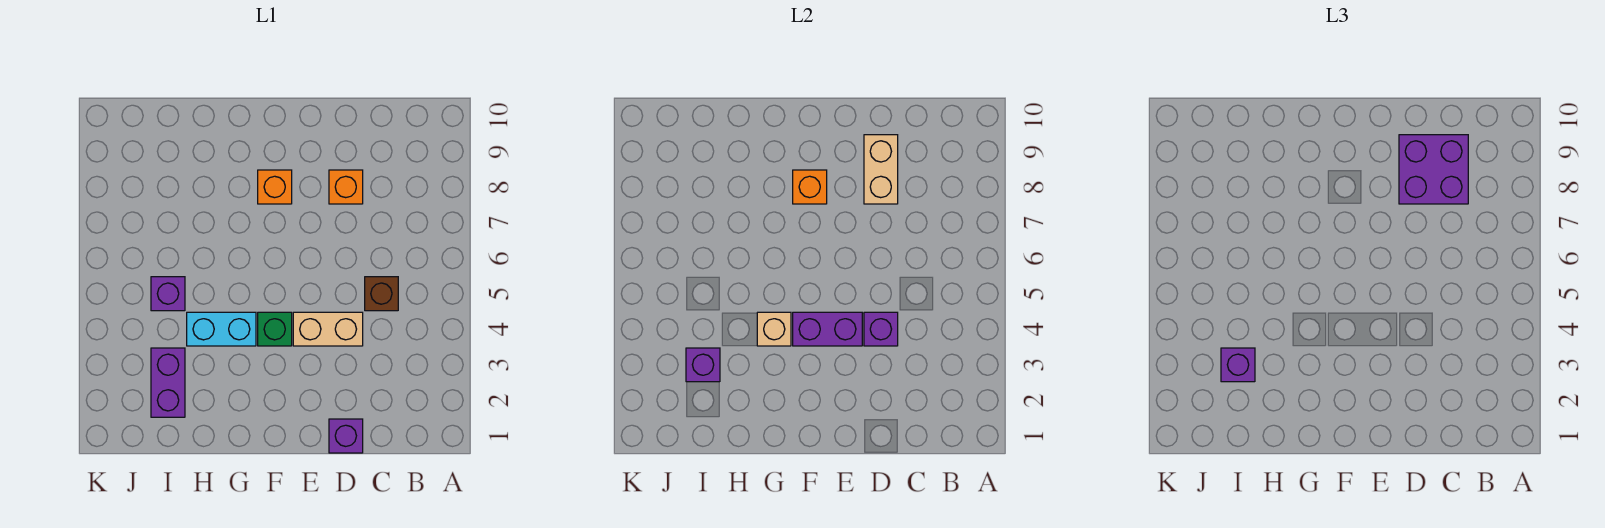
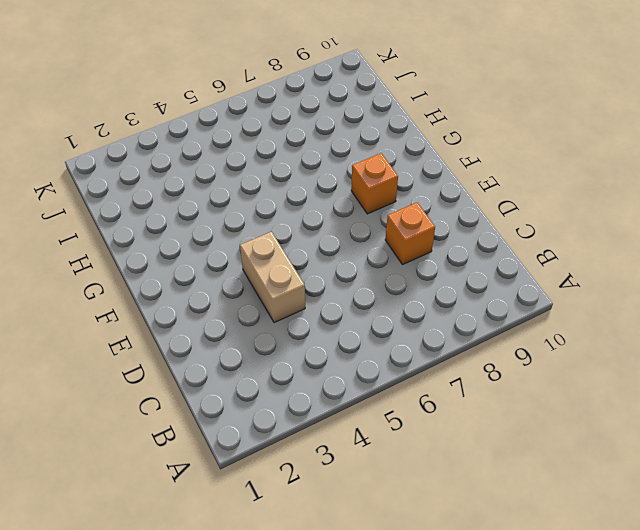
none -> brown brick C5 level 1
none -> purple brick D1 level 1
none -> green brick F4 level 1

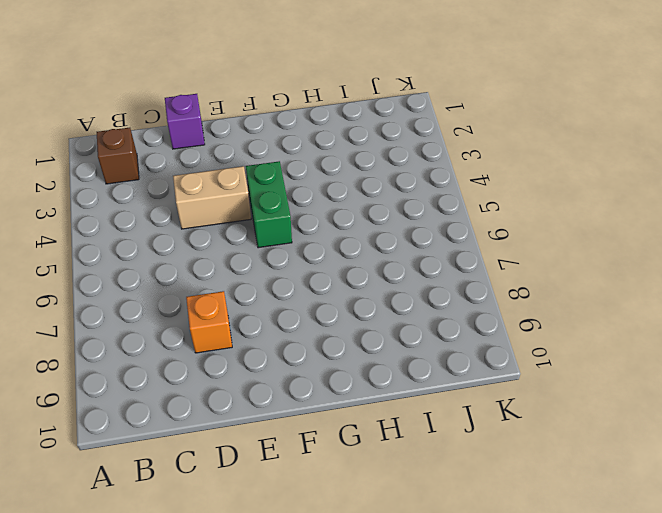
brown brick B2 level 1 -> brown brick C5 level 1
green brick F4:F5 level 1 -> green brick F4 level 1
none -> orange brick F8 level 1
none -> cyan brick G4:H4 level 1
none -> purple brick I2:I3 level 1

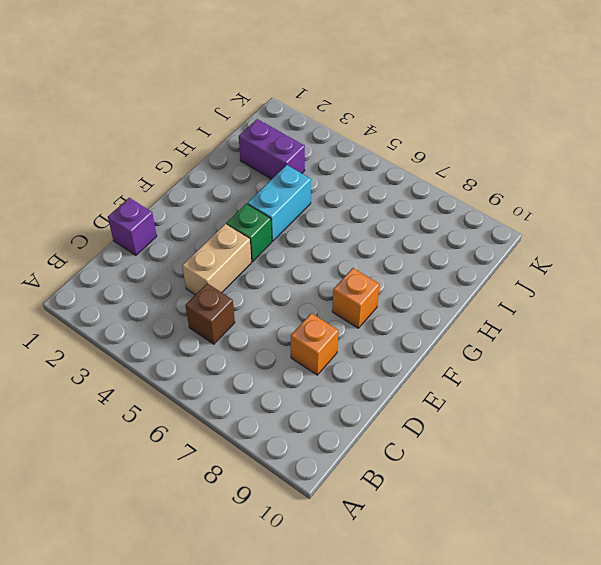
none -> purple brick I5 level 1
none -> purple brick D4 level 2
none -> tan brick D8:D9 level 2

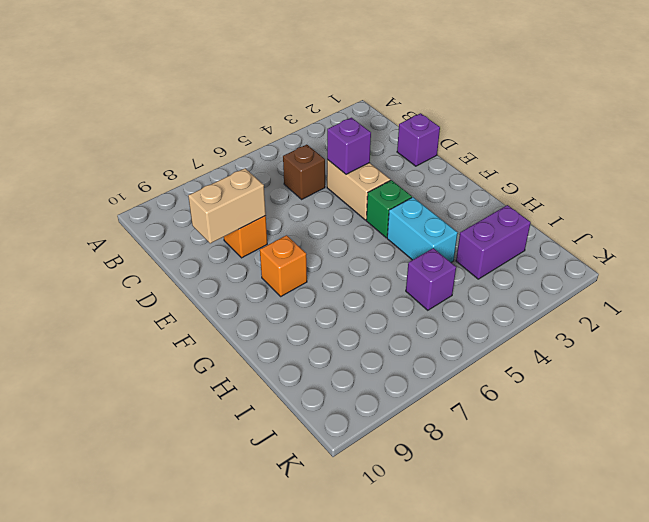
none -> purple brick E4:F4 level 2
none -> orange brick F8 level 2
none -> tan brick G4 level 2

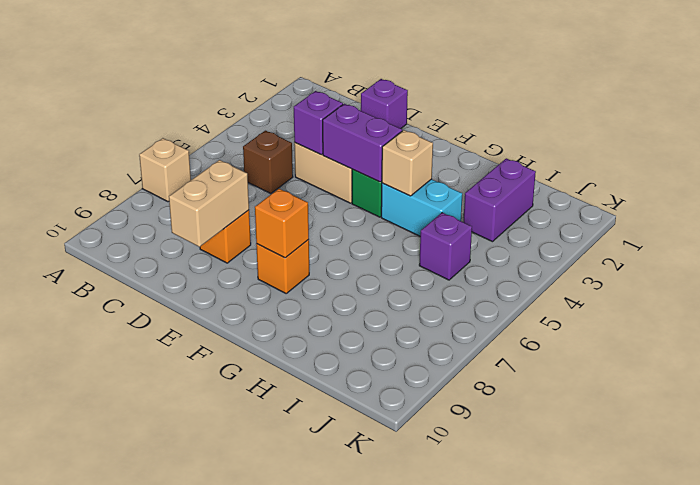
tan brick A7 level 1 -> none
none -> purple brick I3 level 2
none -> purple brick C8:D9 level 3
none -> purple brick I3 level 3

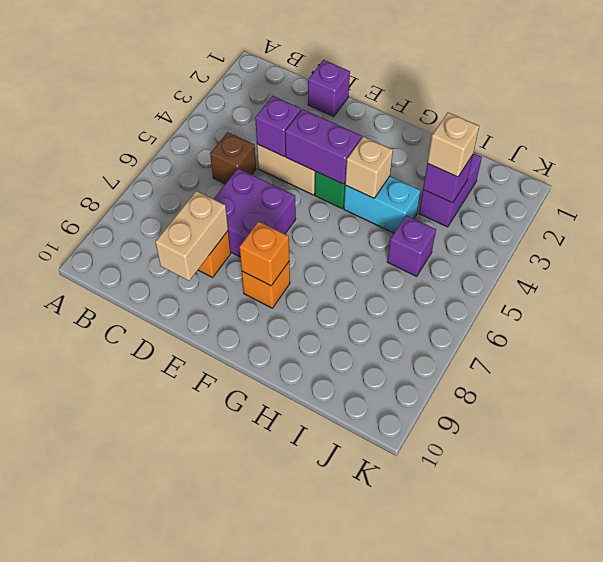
purple brick D6:E7 level 1 -> purple brick C8:D9 level 3
tan brick I3 level 3 -> purple brick I3 level 3

